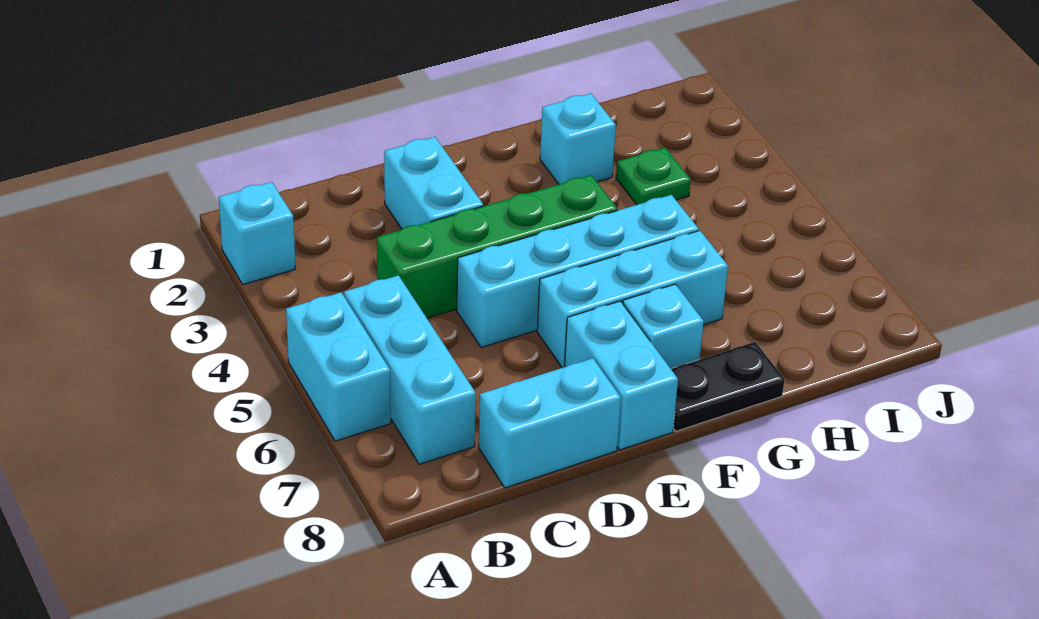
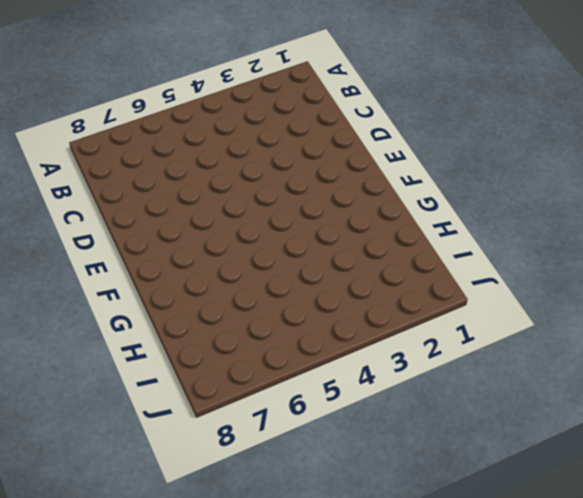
none -> cyan brick A2 level 1
none -> cyan brick A5:A6 level 1
none -> cyan brick B5:B7 level 1

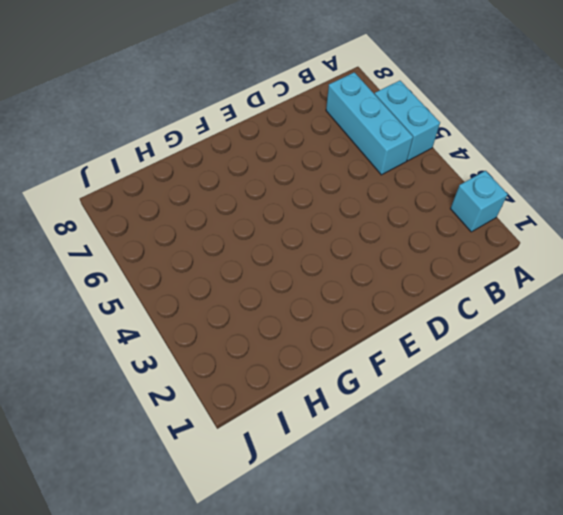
none -> green brick C4:F4 level 1
none -> cyan brick C8:D8 level 1
none -> cyan brick D2:D3 level 1

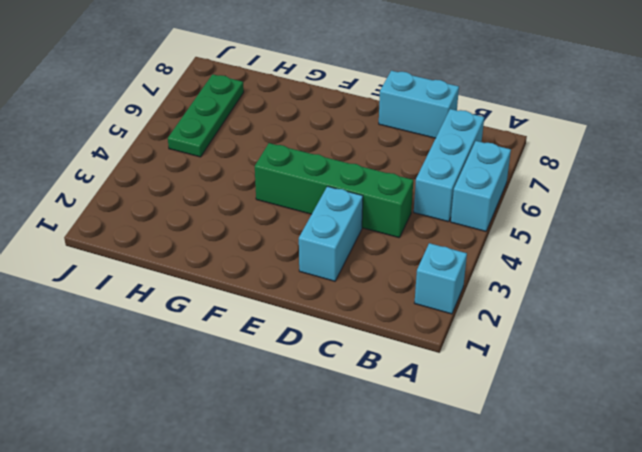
green plate I5:I7 level 1 -> none
none -> cyan brick D5:G5 level 1
none -> cyan brick E6:G6 level 1
none -> cyan brick E7:E8 level 1

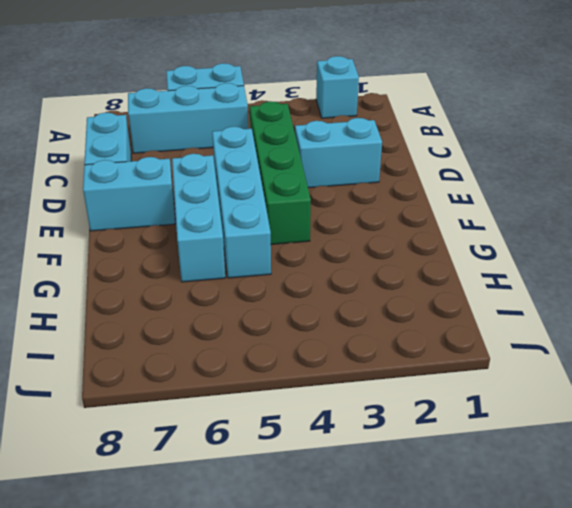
none -> cyan brick F7 level 1
none -> black plate F8:G8 level 1
none -> cyan brick G2 level 1

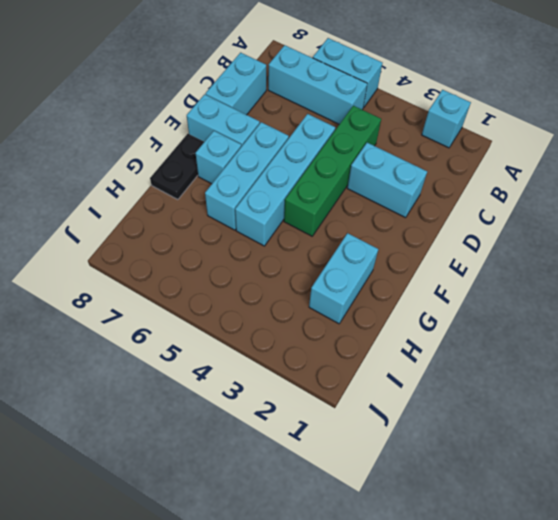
cyan brick G2:H2 level 1 -> cyan brick G2 level 1
none -> green plate H3 level 1

